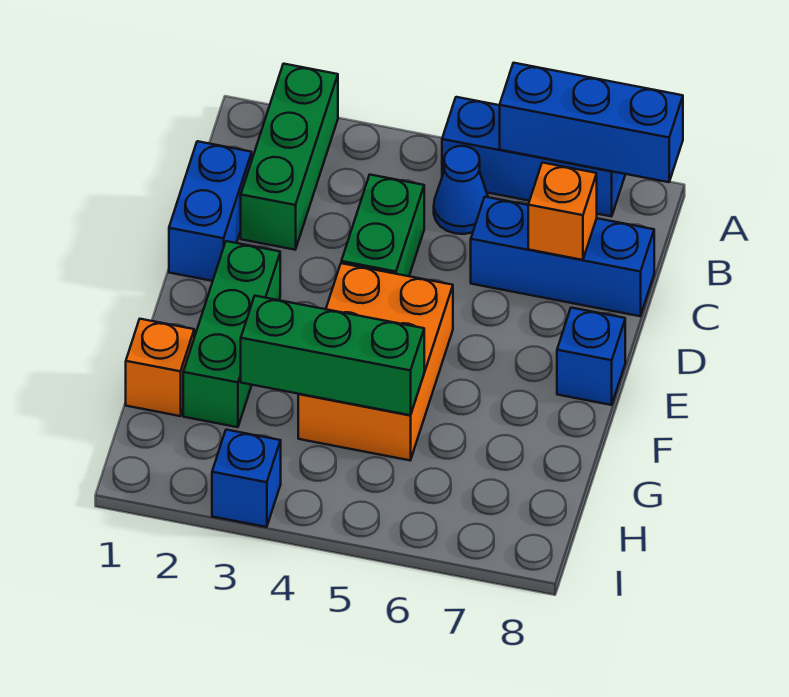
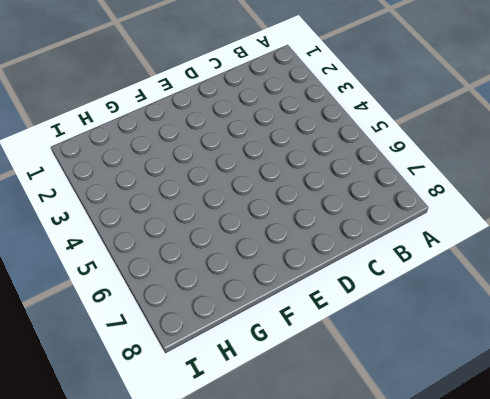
none -> green brick A2:C2 level 1
none -> blue brick A5:A7 level 1
none -> blue cone B5 level 1

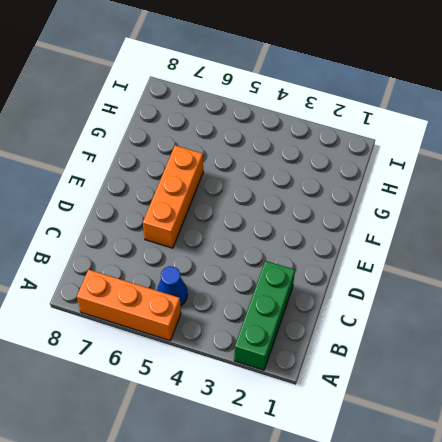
orange brick A5:A7 level 1 -> blue brick A5:A7 level 1
orange brick D6:F6 level 1 -> none
none -> blue brick C1:D1 level 1
none -> green brick C4:D4 level 1
none -> blue brick C6:C8 level 1

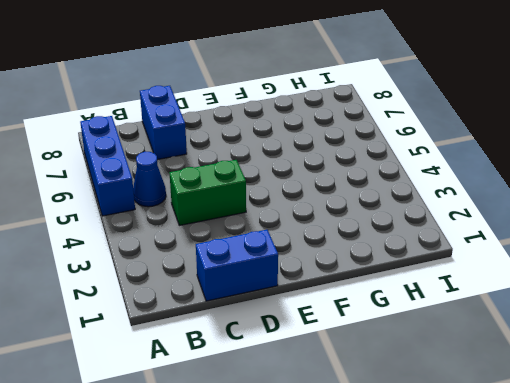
blue brick C7:C8 level 1 -> blue brick C6:C8 level 1
none -> green brick A2:C2 level 1
none -> green brick E2:G2 level 1
none -> orange brick E4:G5 level 1

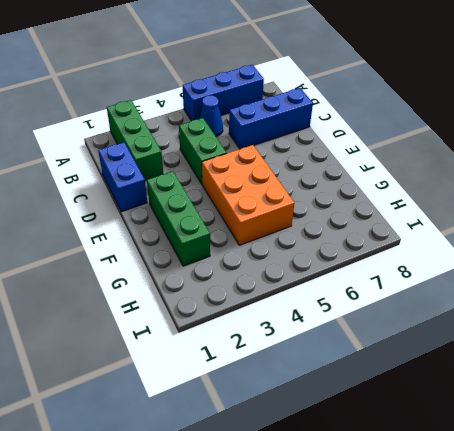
none -> blue brick E8 level 1
none -> orange brick G1 level 1
none -> blue brick I3 level 1

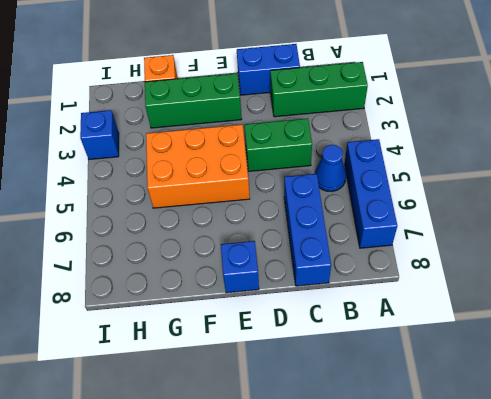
none -> blue brick A6:A8 level 2
none -> orange brick C7 level 2
none -> green brick G3:G5 level 2

